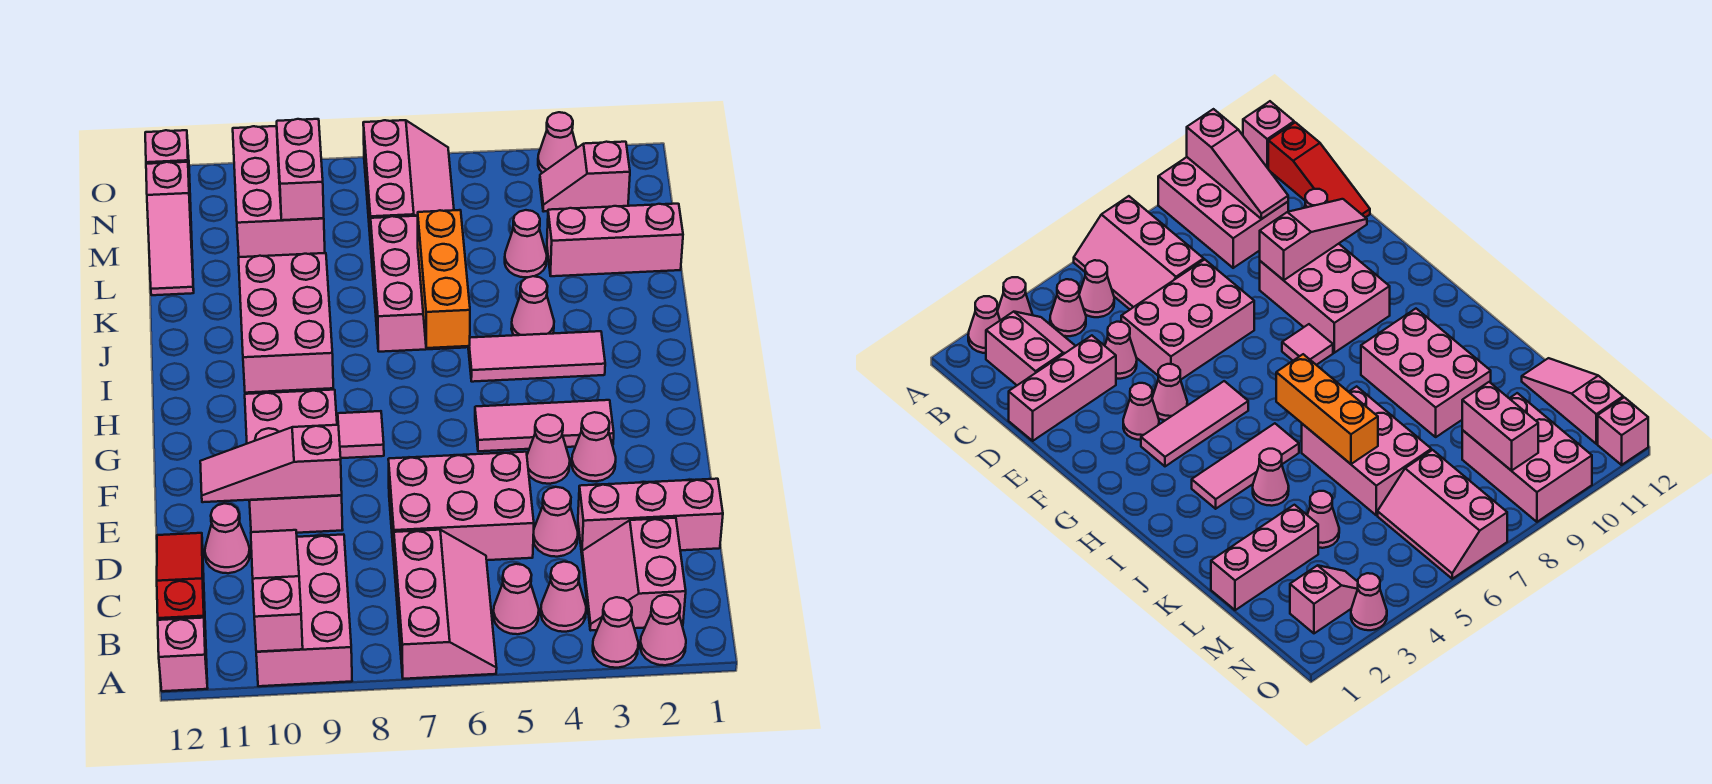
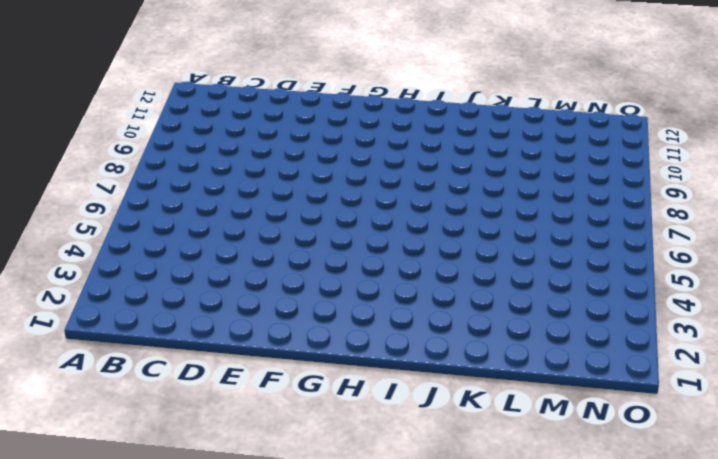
none -> pink cone A2 level 1
none -> pink cone A3 level 1
none -> pink slope A6:C7 level 1 top 7
none -> pink brick A9:C10 level 1

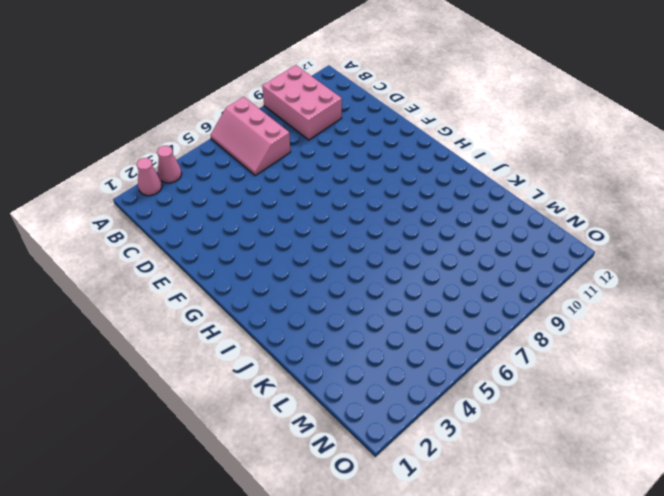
none -> pink brick A12 level 1
none -> pink slope B2:C3 level 1 top 2
none -> pink cone B4 level 1
none -> pink cone B5 level 1

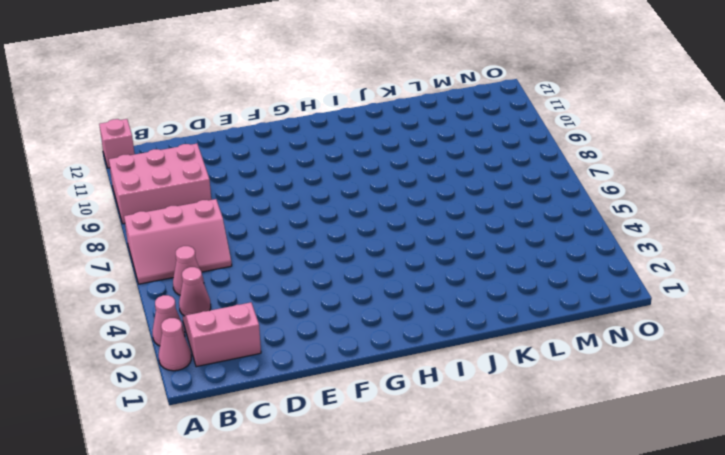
none -> red slope B12:D12 level 1 top B
none -> pink brick D1:D3 level 1
none -> pink cone D4 level 1
none -> pink brick D5:E7 level 1

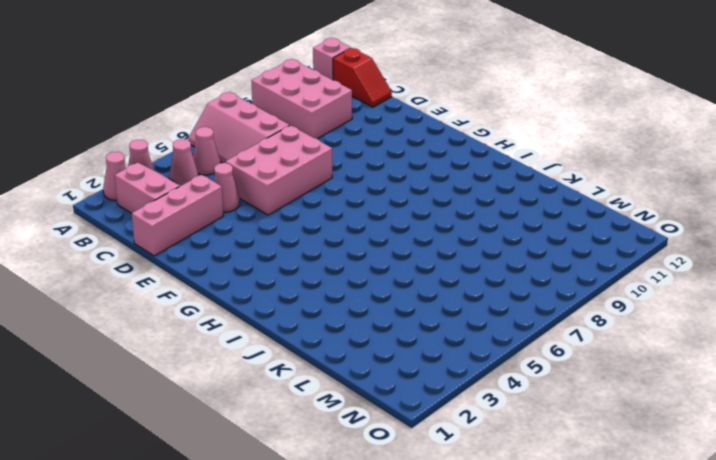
red slope B12:C12 level 1 top B -> red slope B12:D12 level 1 top B
none -> pink cone D11 level 1
none -> pink brick E9:G10 level 1
none -> pink cone F3 level 1
none -> pink cone F4 level 1

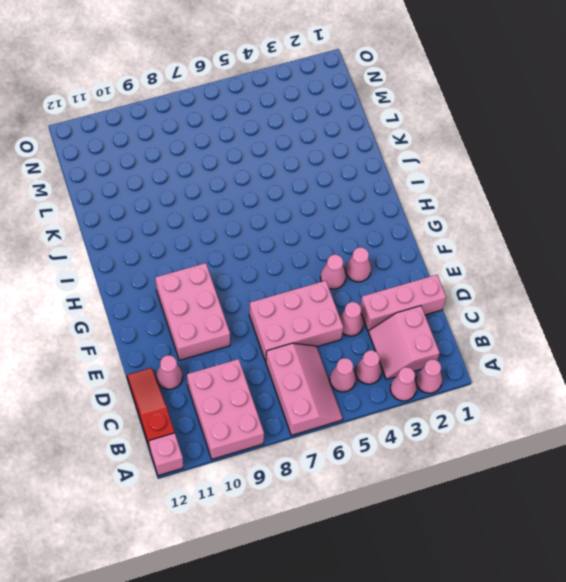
none -> pink tile G3:G5 level 1
none -> pink tile G8 level 1
none -> pink tile I3:I5 level 1
none -> pink brick I9:K10 level 1

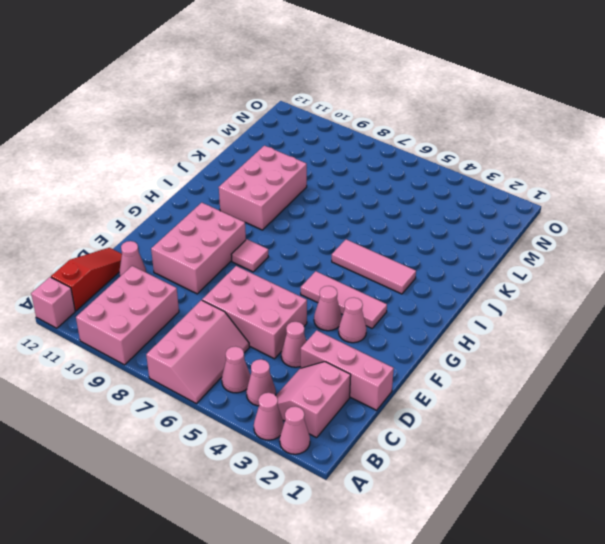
none -> pink cone J4 level 1
none -> pink brick J6:L7 level 1
none -> pink brick L1:L3 level 1
none -> pink cone L4 level 1

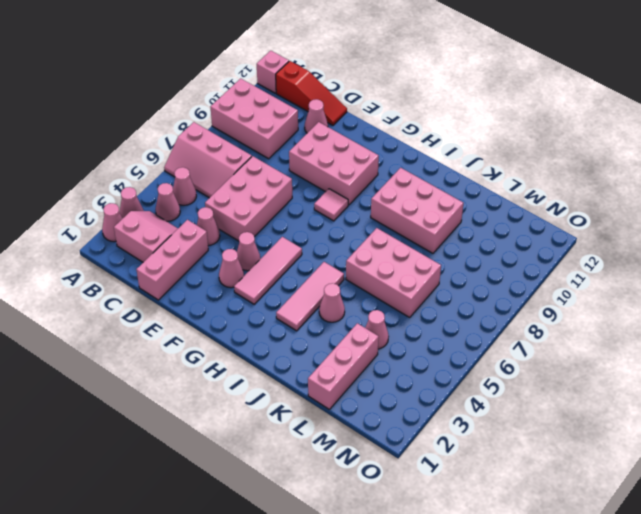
none -> pink slope L12:N12 level 1 top N
none -> pink slope M6:O7 level 1 top 7
none -> pink brick M9:O10 level 1
none -> pink slope N2:N3 level 1 top 2

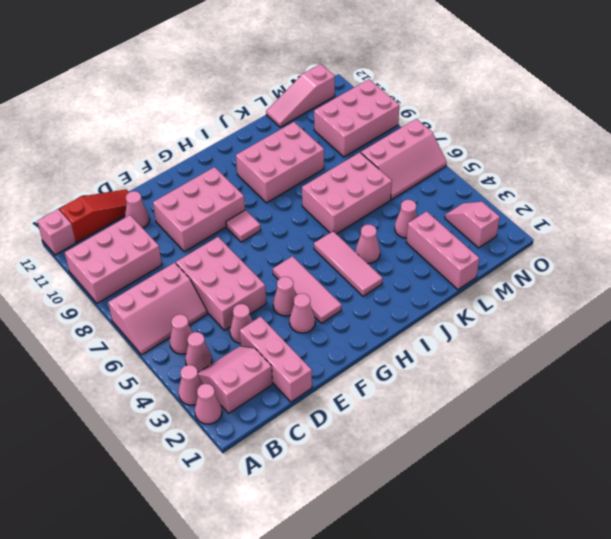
none -> pink cone O3 level 1
none -> pink brick O12 level 1
none -> pink slope A10:C10 level 2 top A
none -> pink slope E9:E11 level 2 top 9

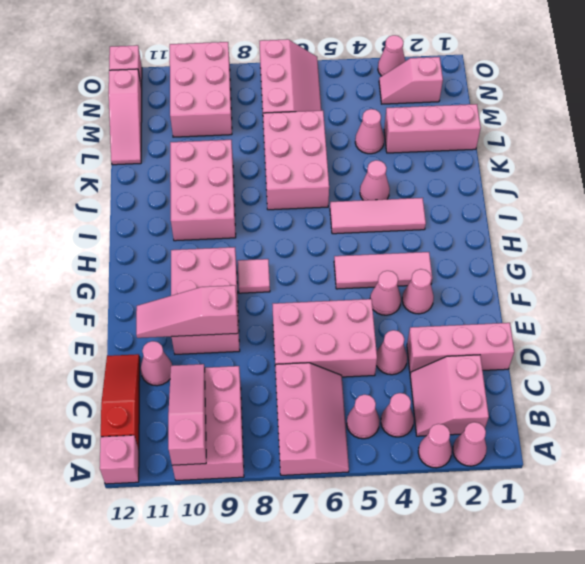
none -> orange brick I6:K6 level 2
none -> pink brick M9:N9 level 2

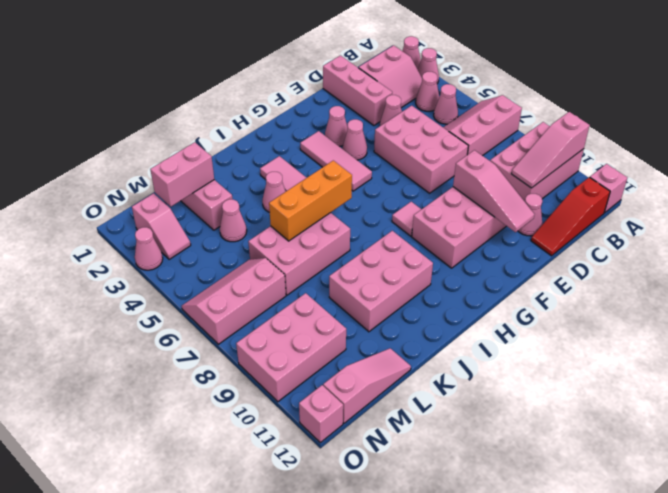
pink brick L2:M2 level 2 -> pink brick M9:N9 level 2

